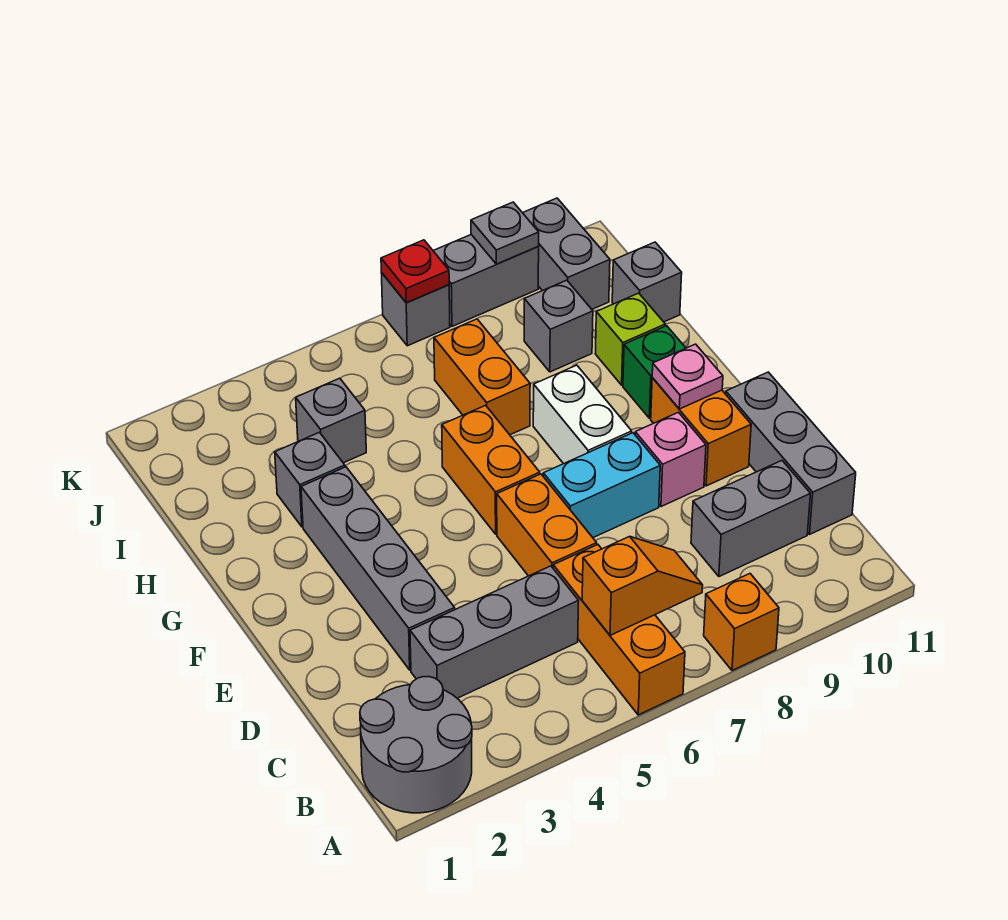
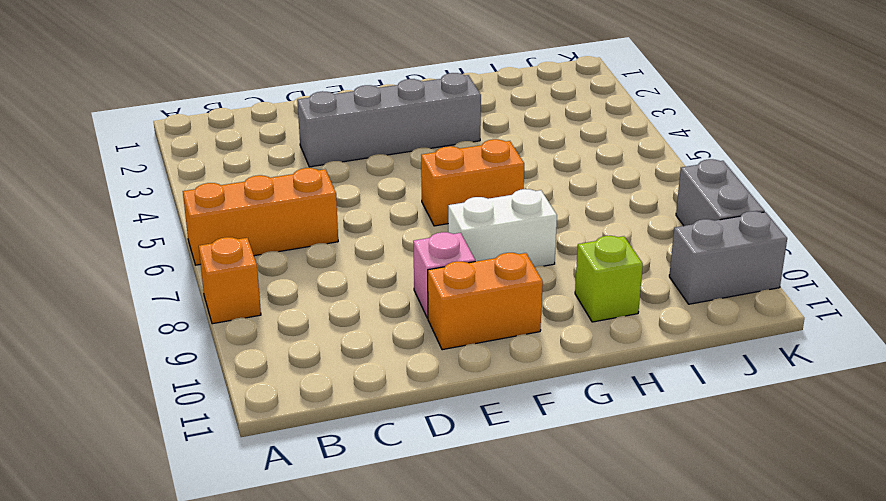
none -> grey round brick A1:B2 level 1
none -> grey brick C3:C5 level 1
none -> grey brick C9:C10 level 1

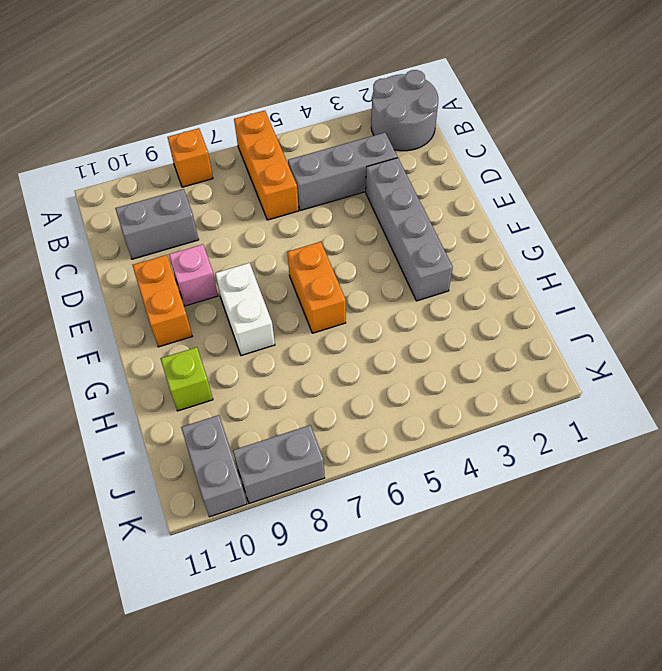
none -> grey brick C11:E11 level 1
none -> orange brick D6:E6 level 1
none -> cyan brick E7:E8 level 1

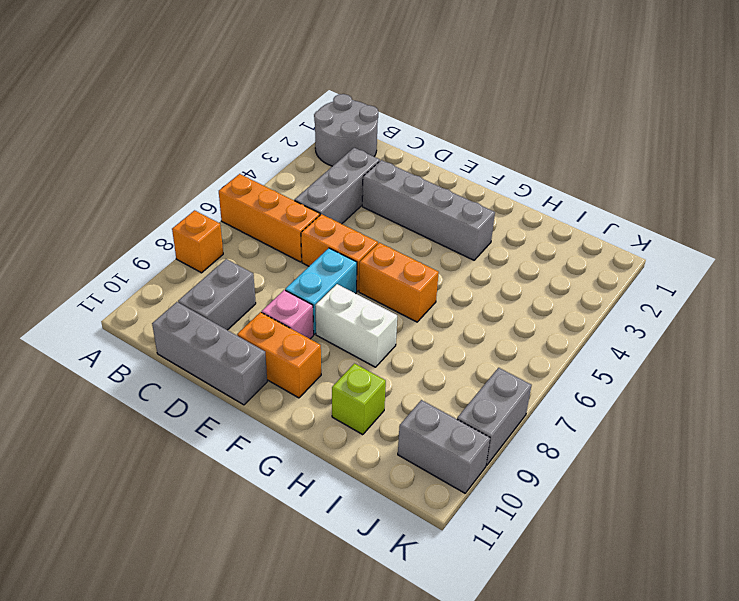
none -> green brick G10 level 1
none -> grey brick H3 level 1
none -> orange brick H7:I7 level 1

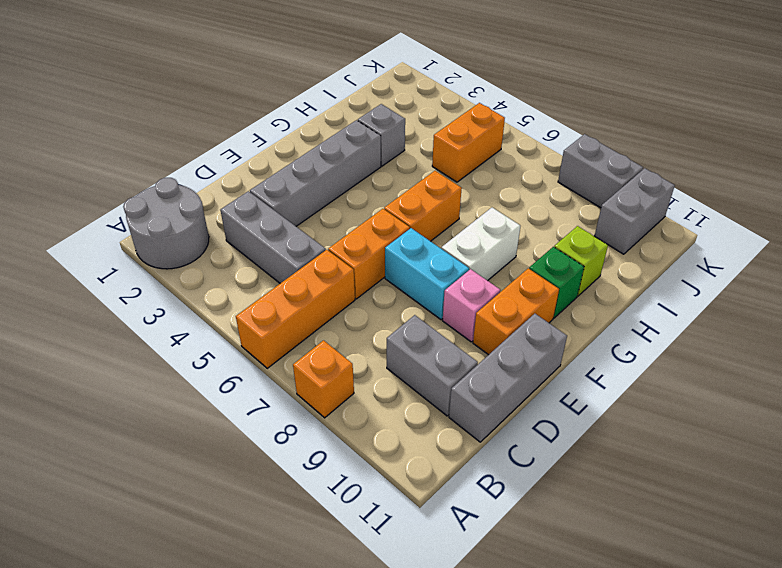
orange brick I5:J5 level 1 -> orange brick H7:I7 level 1
none -> grey brick I4 level 1
none -> grey brick I9 level 1
none -> grey brick I11 level 1

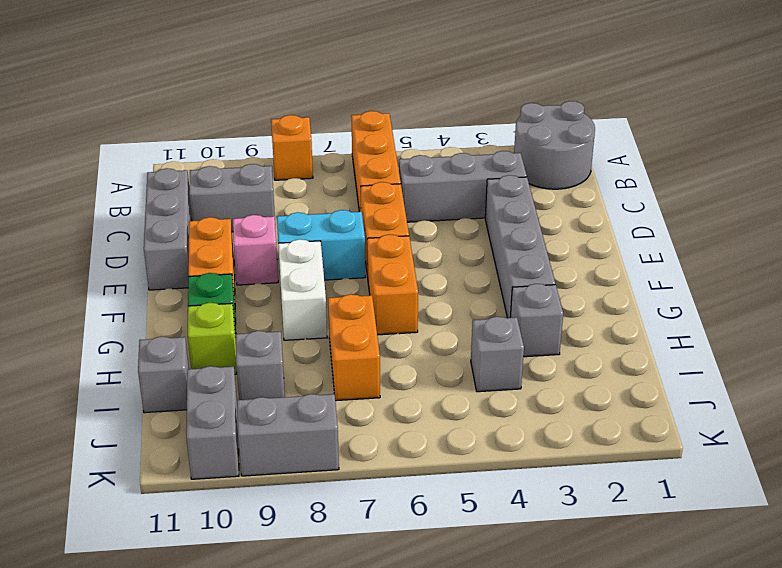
none -> grey brick K7 level 1
none -> orange slope B6:B7 level 2 top 6
none -> pink plate F10 level 2

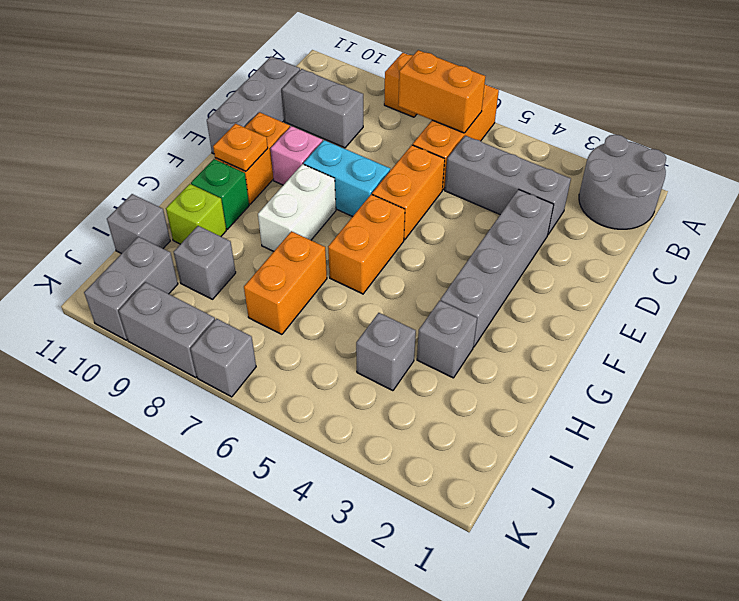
orange brick B6:B7 level 2 -> orange slope B6:B7 level 2 top 6
orange plate F10 level 2 -> pink plate F10 level 2
none -> red plate K7 level 2
none -> grey plate K9 level 2

